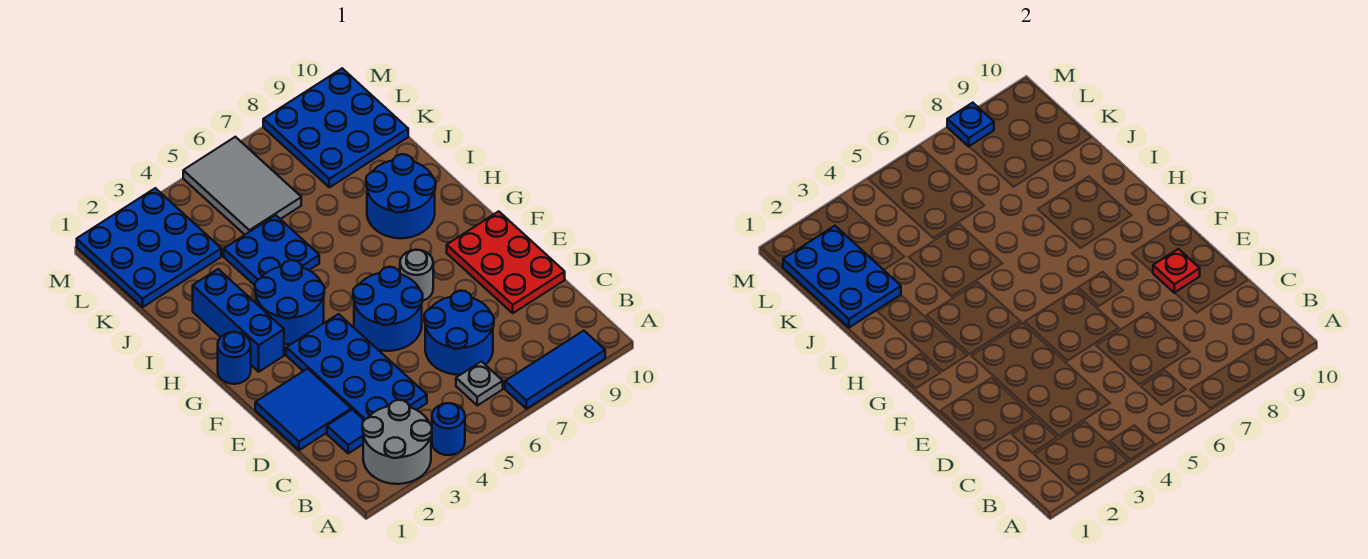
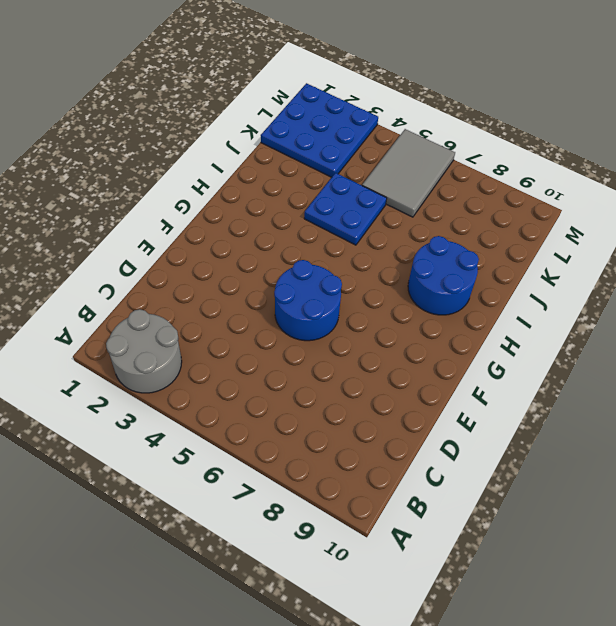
none -> blue round brick A4 level 1
none -> blue tile A7:A9 level 1
none -> grey plate B6 level 1

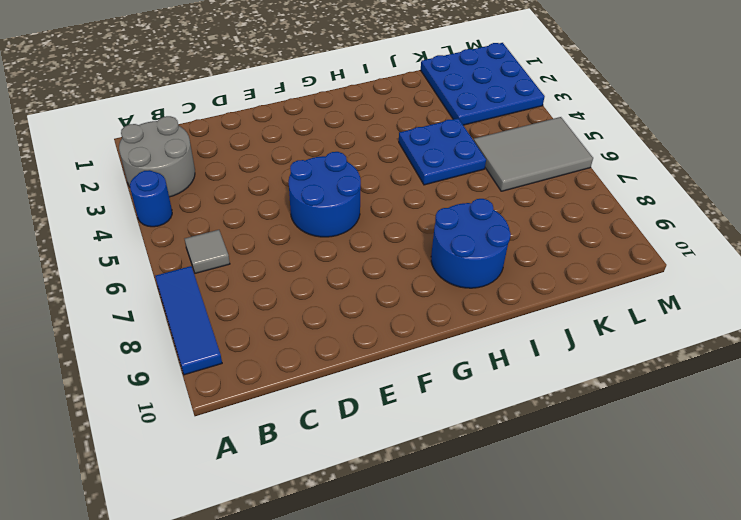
grey tile B6 level 1 -> grey plate B6 level 1
none -> blue tile C2 level 1
none -> blue plate C3:F4 level 1
none -> blue round brick C6:D7 level 1

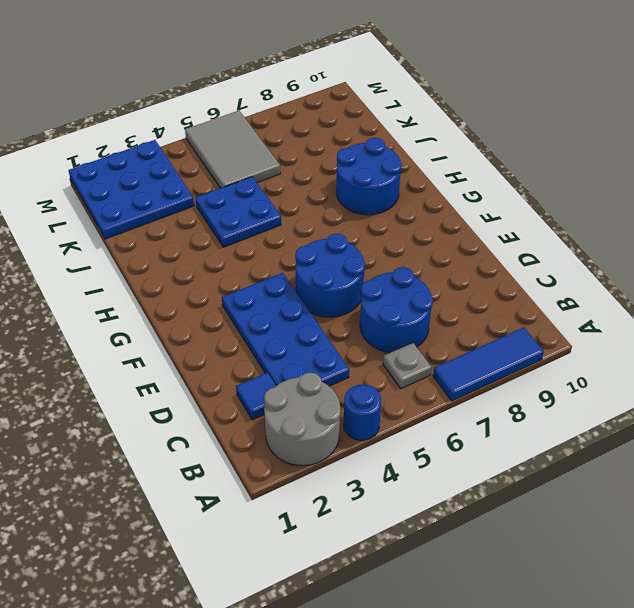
none -> blue tile D1:E2 level 1
none -> red plate D9:F10 level 1
none -> grey round brick F7 level 1

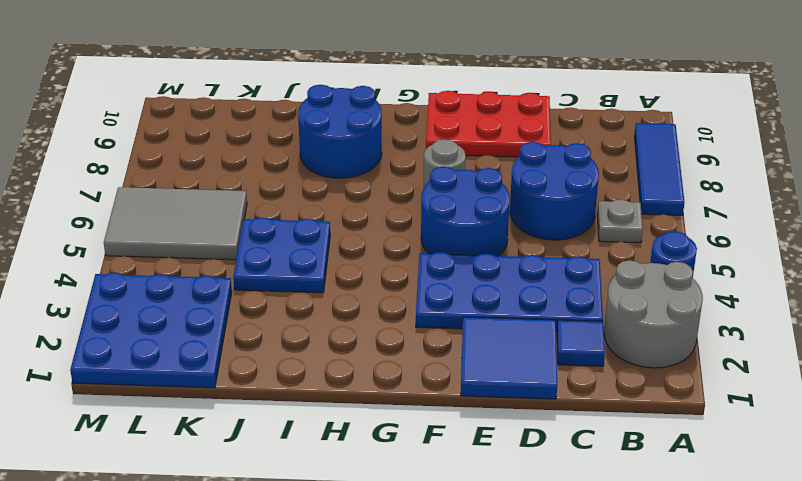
none -> blue round brick G1 level 1
none -> blue brick G2:I2 level 1
none -> blue round brick G3:H4 level 1

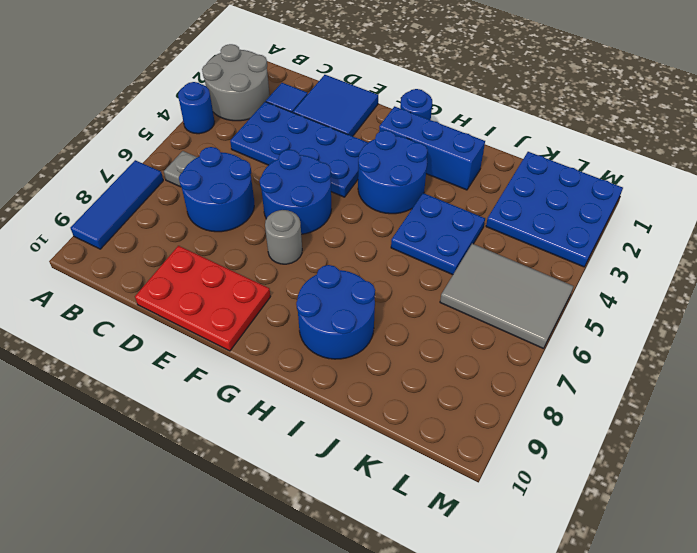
none -> blue plate K8:M10 level 1
none -> red plate E9 level 2
none -> blue plate J1:L2 level 2

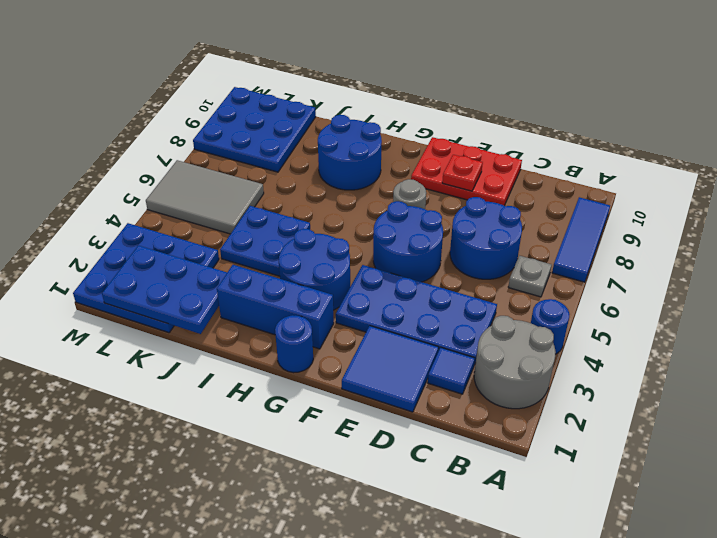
none -> blue plate M8 level 2

